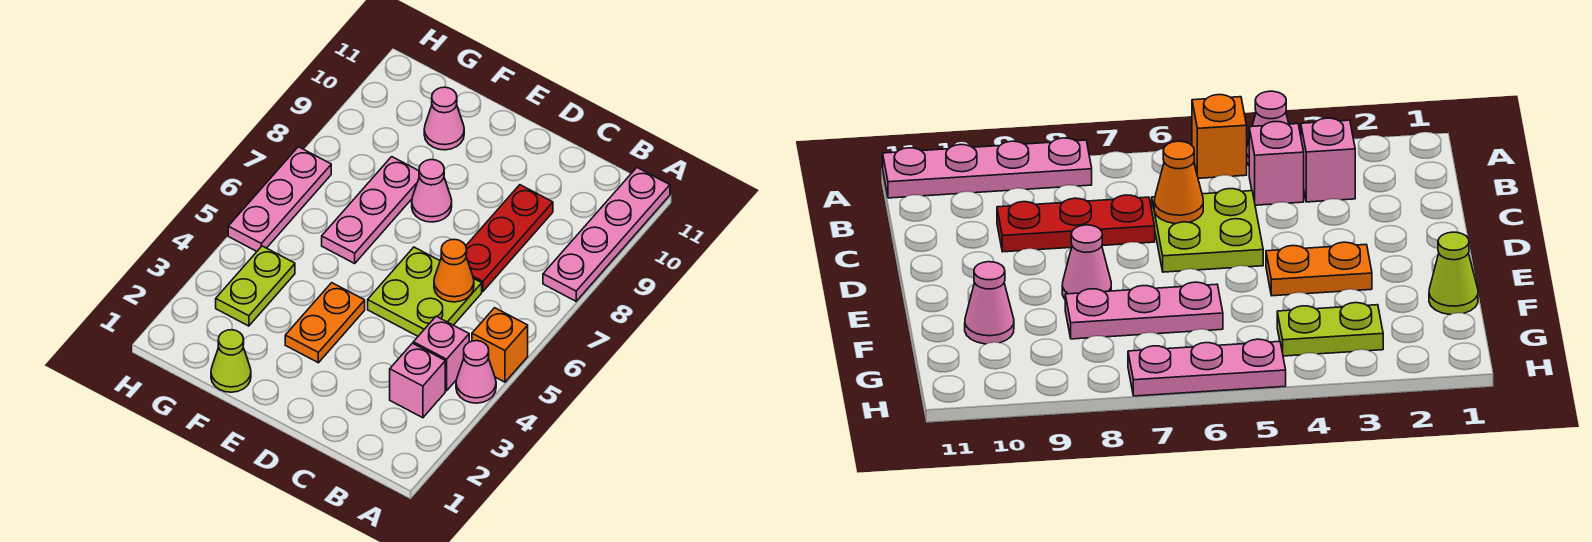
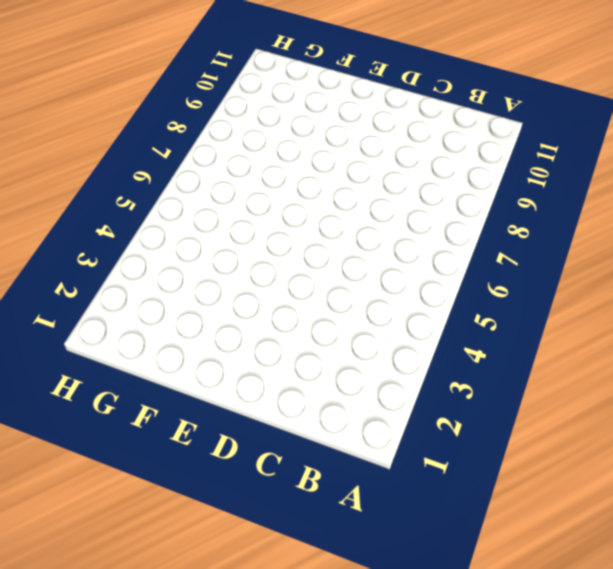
none -> pink cone A4 level 1
none -> orange brick A5 level 1
none -> pink plate A8:A11 level 1

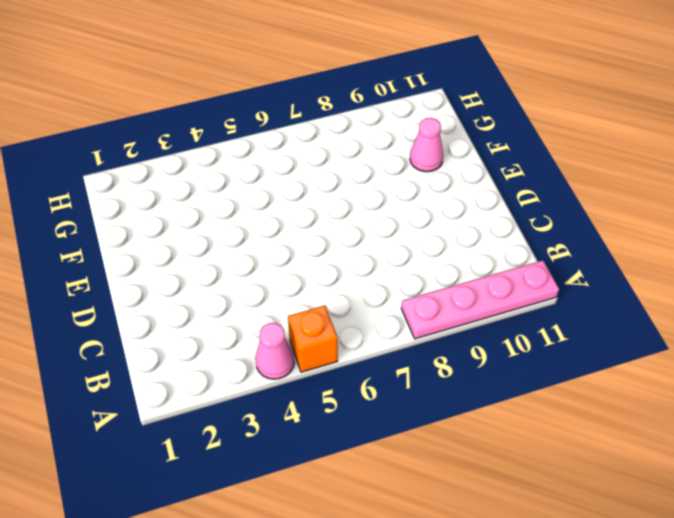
none -> pink brick B3 level 1
none -> pink brick B4 level 1
none -> lime plate C5:D6 level 1

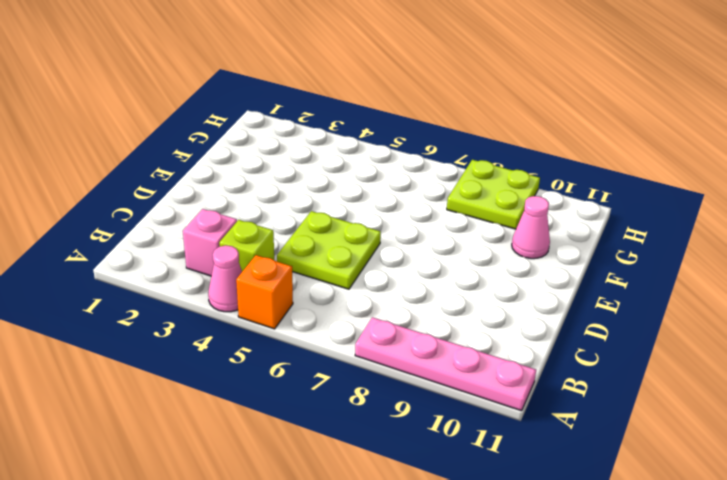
lime brick B4 level 1 -> pink brick B4 level 1
lime plate G8:H9 level 1 -> none
none -> red plate C7:C9 level 1
none -> orange plate E3:E4 level 1
none -> pink cone E8 level 1

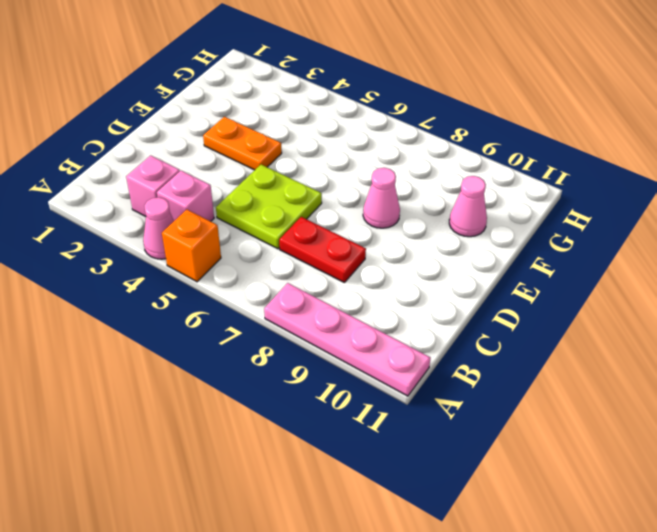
red plate C7:C8 level 1 -> red plate C7:C9 level 1
none -> lime cone F1 level 1
none -> pink plate F6:F8 level 1
none -> lime plate G3:G4 level 1

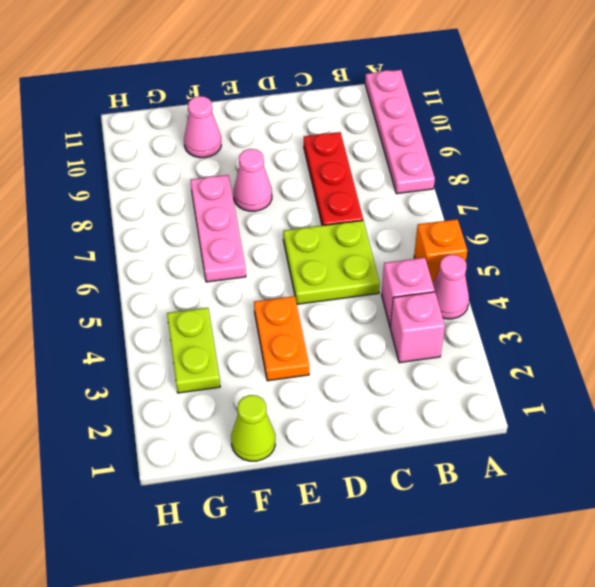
none -> pink plate H5:H7 level 1
none -> orange cone C6 level 2

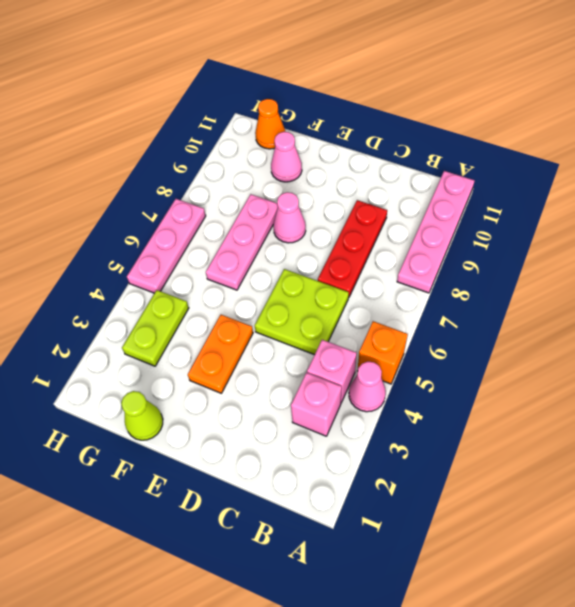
orange cone G11 level 1 -> orange cone C6 level 2

